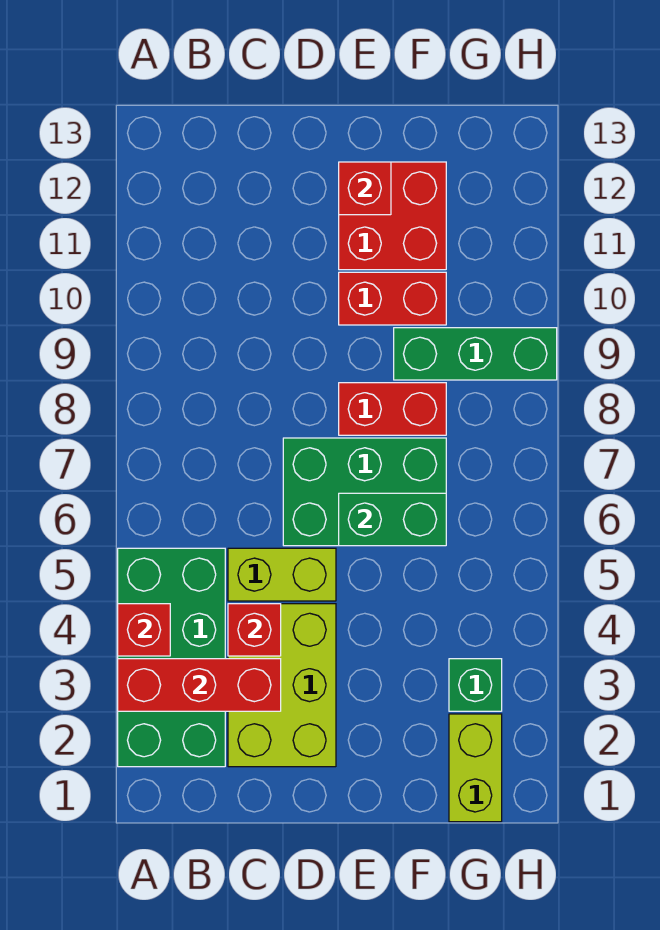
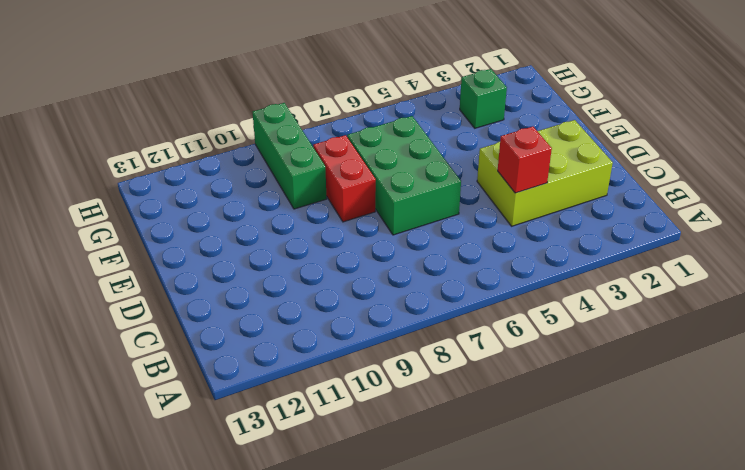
none -> green brick A2:B5 level 1
none -> lime brick C5:D5 level 1
none -> red brick E10:F10 level 1

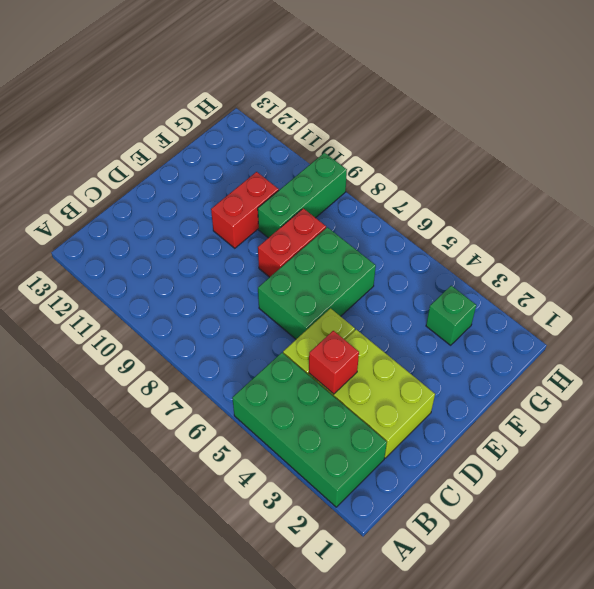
none -> red brick E11:F12 level 1
none -> lime brick G1:G2 level 1
none -> red brick A3:C3 level 2

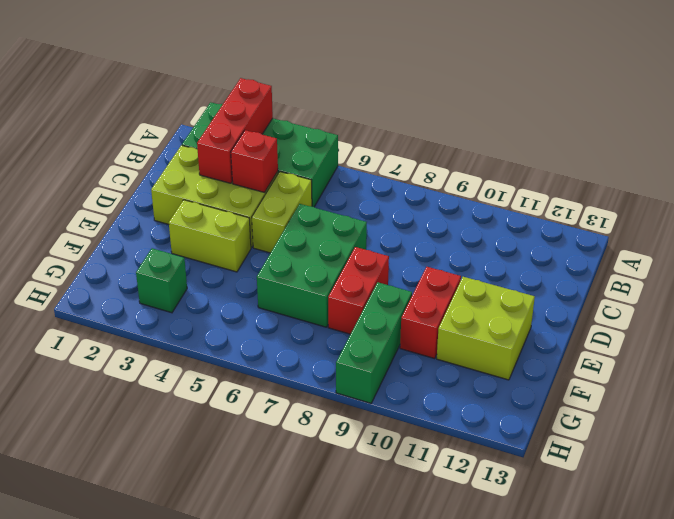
lime brick E3:E4 level 1 -> lime brick G1:G2 level 1
lime brick E11:F12 level 1 -> red brick E11:F12 level 1
none -> red brick A4 level 2
none -> green brick E6:F6 level 2
none -> red brick E12 level 2

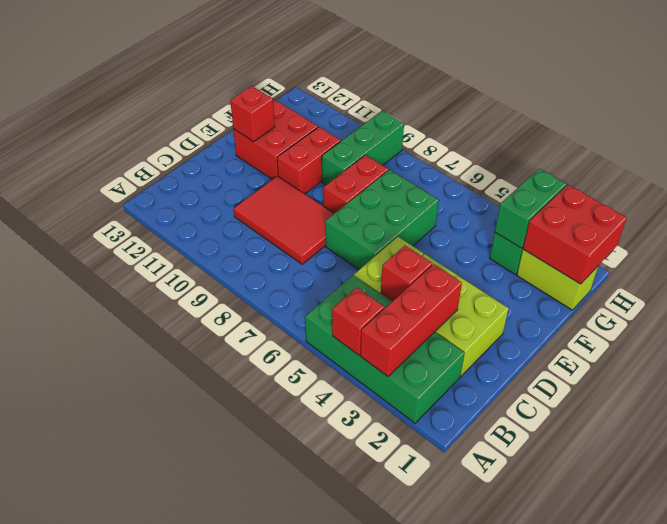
red tile C8:D10 level 1 -> none
red brick G1:H2 level 2 -> none
green brick G3:H3 level 2 -> green brick E6:F6 level 2

